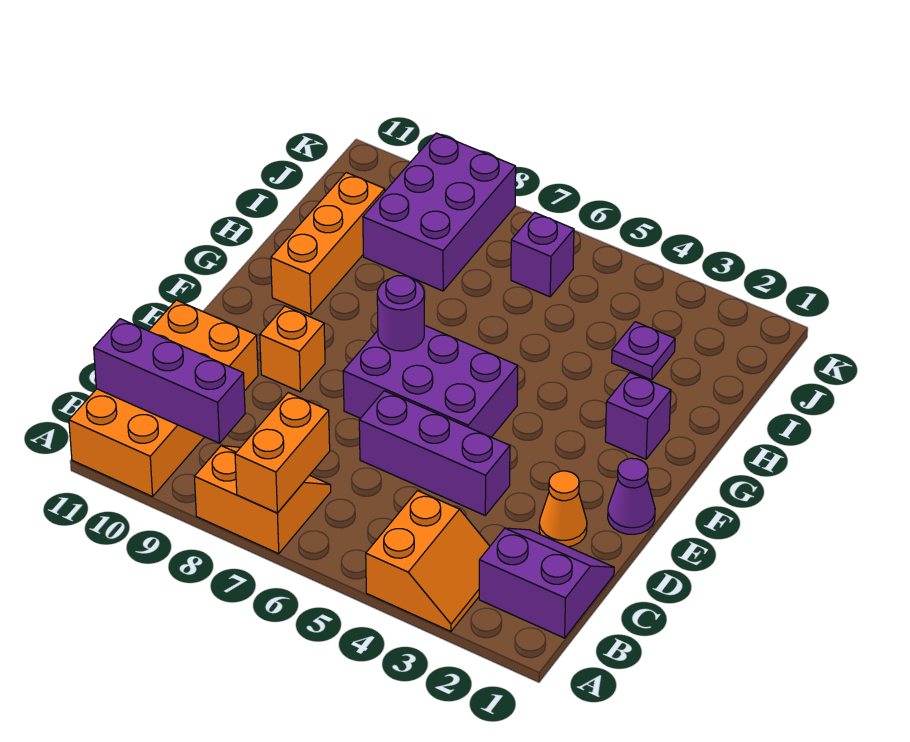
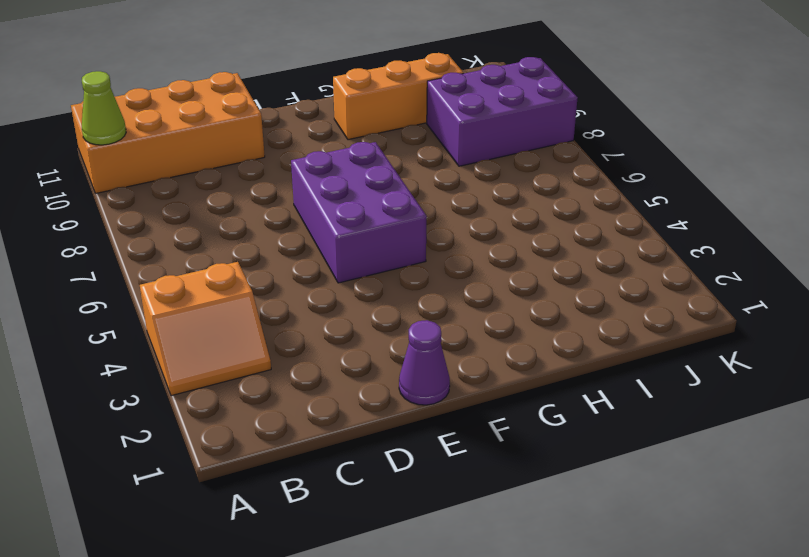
lime cone A10 level 2 -> none
none -> orange slope A7:B8 level 1 top A
none -> purple slope B1:C2 level 1 top B
none -> orange cone D2 level 1

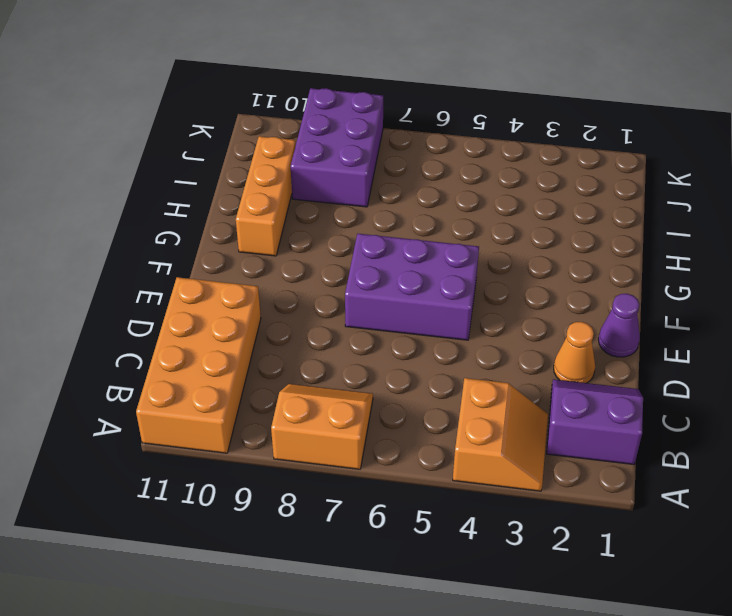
none -> purple brick D4:D6 level 1
none -> orange brick E9 level 1
none -> purple brick G2 level 1

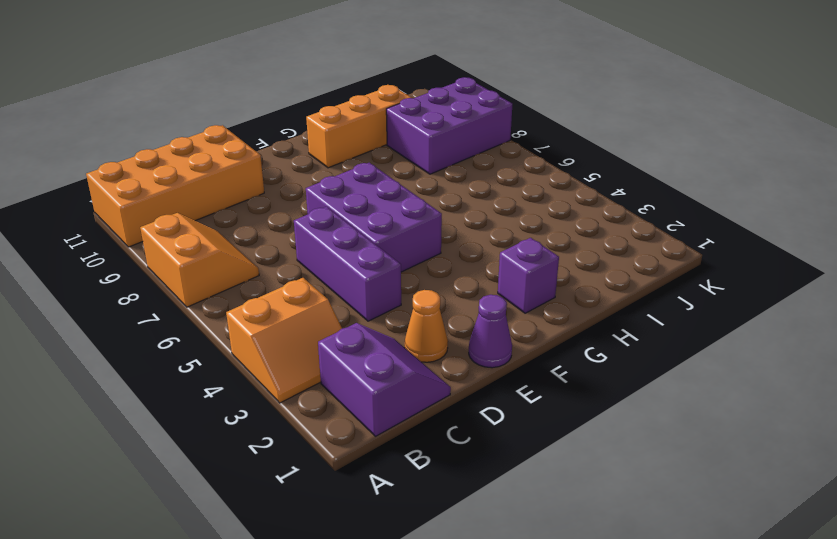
none -> orange brick E9 level 1
none -> purple plate I3 level 1
none -> purple brick J6 level 1

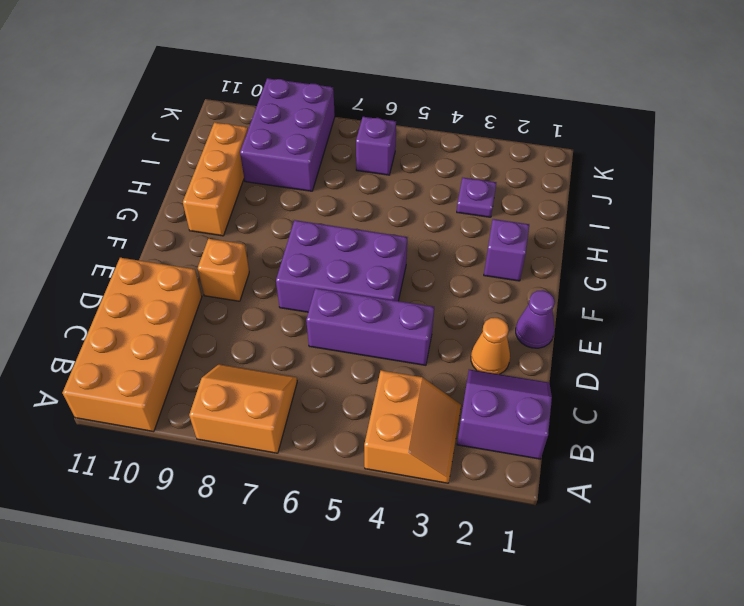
none -> orange brick A7:B7 level 2
none -> purple brick B9:B11 level 2
none -> purple round brick F7 level 2

